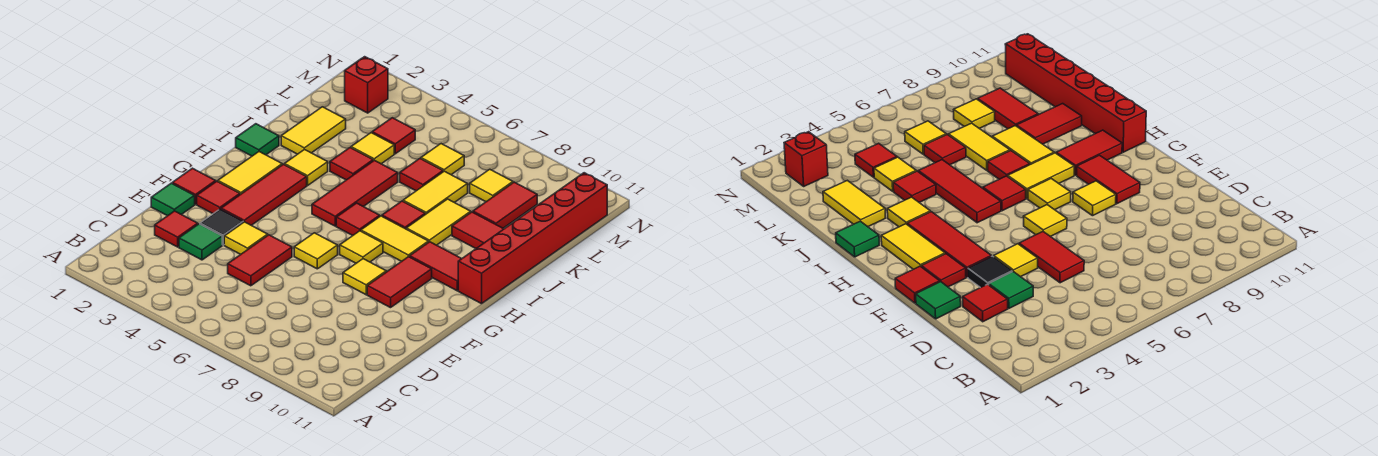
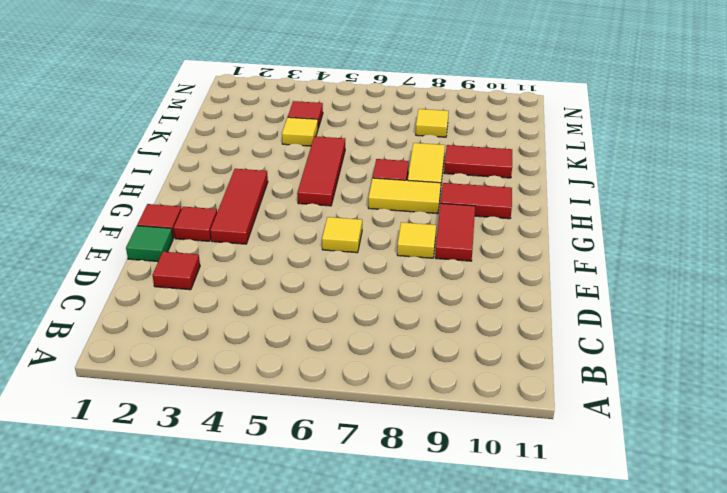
none -> green tile D3 level 1
none -> red tile D5:E5 level 1
none -> black tile E3 level 1
none -> yellow tile E4 level 1

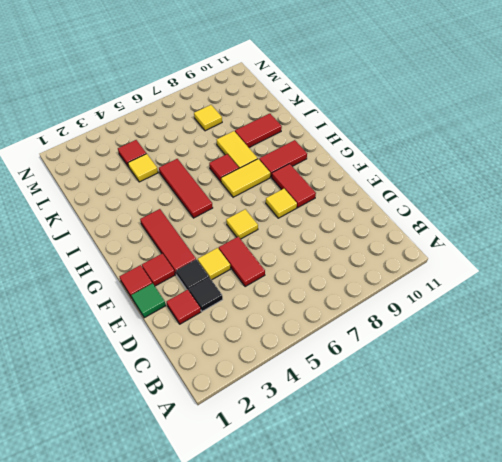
black tile D3 level 1 -> green tile D3 level 1
none -> yellow tile G2:H2 level 1
none -> yellow tile G7 level 1
none -> red tile H6 level 1
none -> red brick H11:M11 level 1

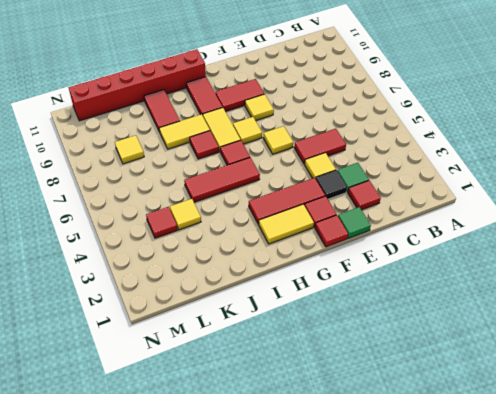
none -> green tile I1 level 1
none -> yellow tile I3 level 1
none -> yellow tile J2:K2 level 1
none -> red tile J4 level 1

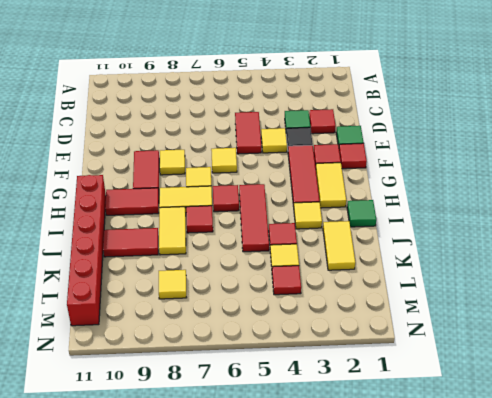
none -> yellow tile J7:K7 level 1
none -> red tile K6 level 1
none -> red tile K9:L9 level 1
none -> yellow tile L6 level 1

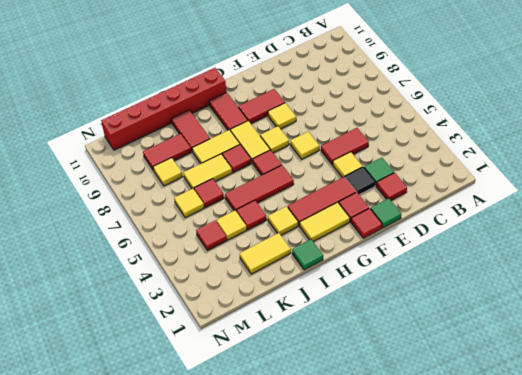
none -> red brick M2 level 1

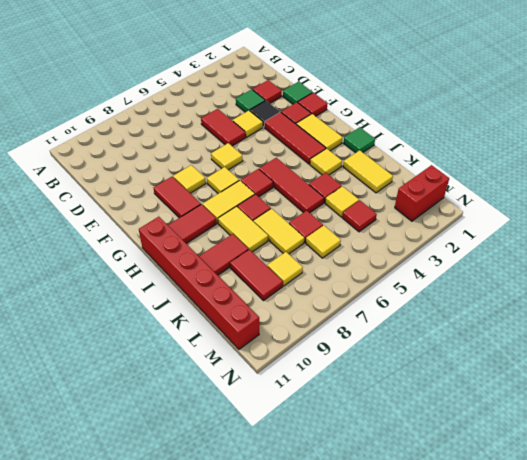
red brick M1:M2 level 1 -> red brick M2 level 1

